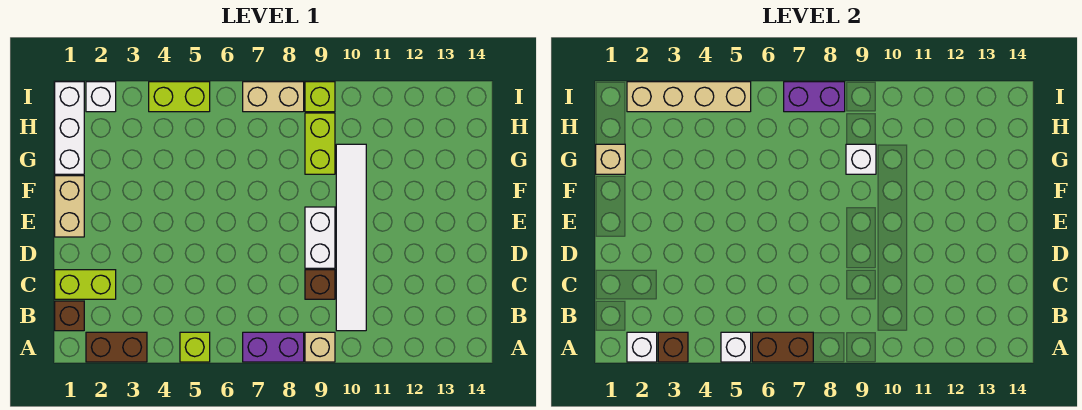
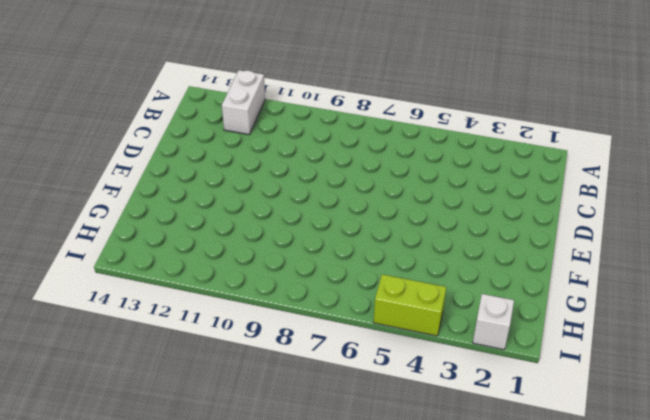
white brick A12:B12 level 1 -> white brick D9:E9 level 1
none -> brown brick A2:A3 level 1
none -> lime brick A5 level 1
none -> purple brick A7:A8 level 1

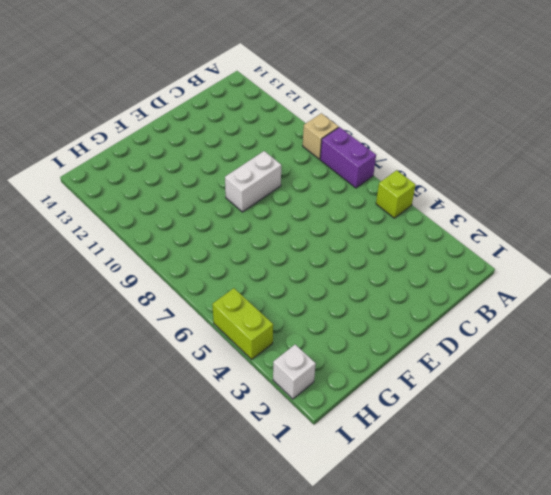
none -> brown brick A2:A3 level 1
none -> brown brick B1 level 1
none -> white tile B10:G10 level 1

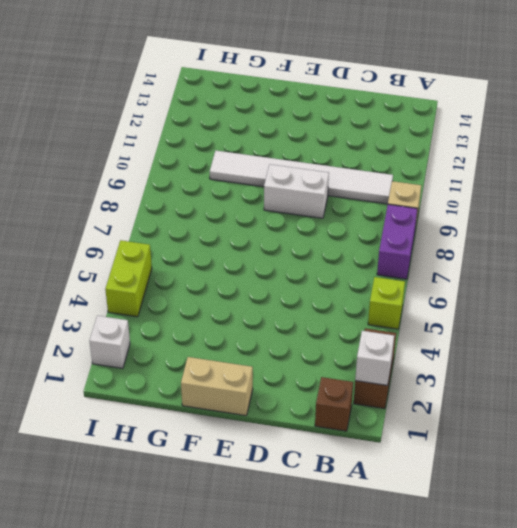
none -> lime brick C1:C2 level 1
none -> brown brick C9 level 1
none -> white brick G1:I1 level 1

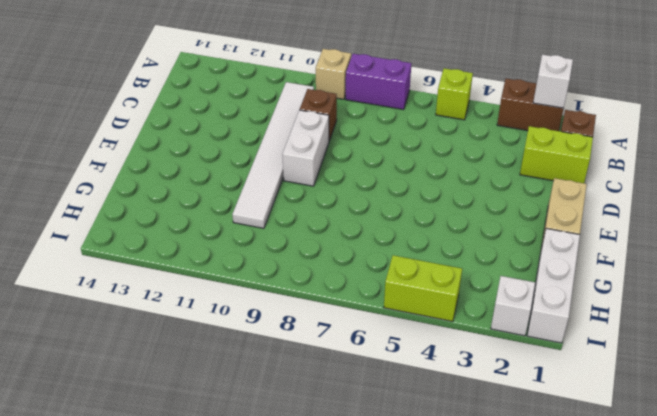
none -> lime brick G9:H9 level 1
none -> tan brick I7:I8 level 1
none -> lime brick I9 level 1

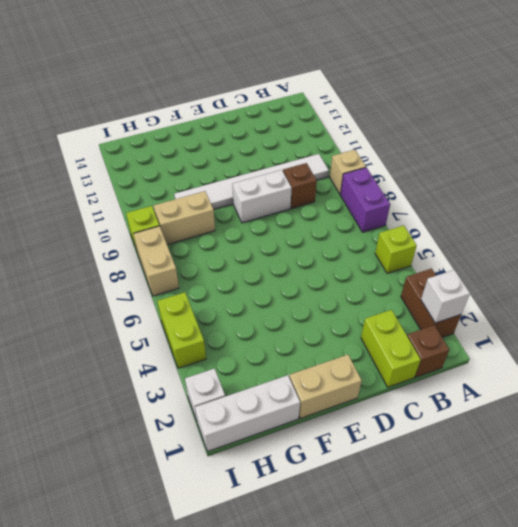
tan brick G9:H9 level 1 -> lime brick G9:H9 level 1
none -> brown brick A3 level 2
none -> white brick A5 level 2
none -> brown brick A6:A7 level 2

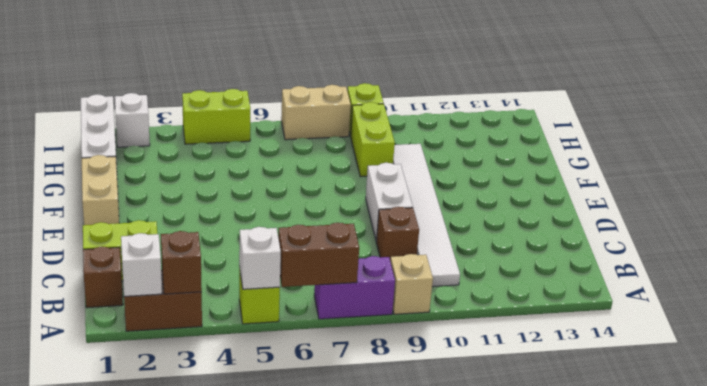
none -> tan brick G1 level 2
none -> white brick G9 level 2
none -> tan brick I2:I5 level 2

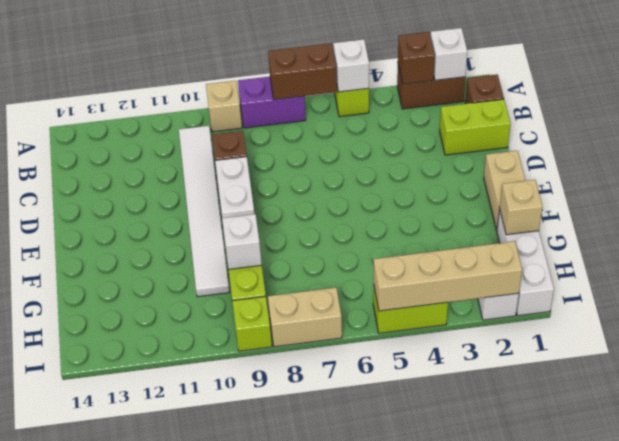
none -> purple brick I7:I8 level 2

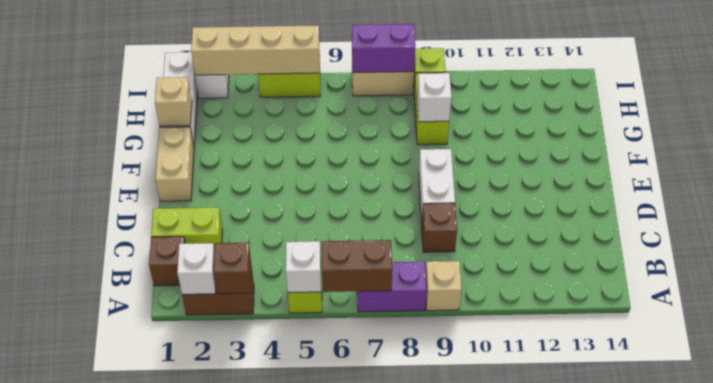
none -> white tile B10:G10 level 1

